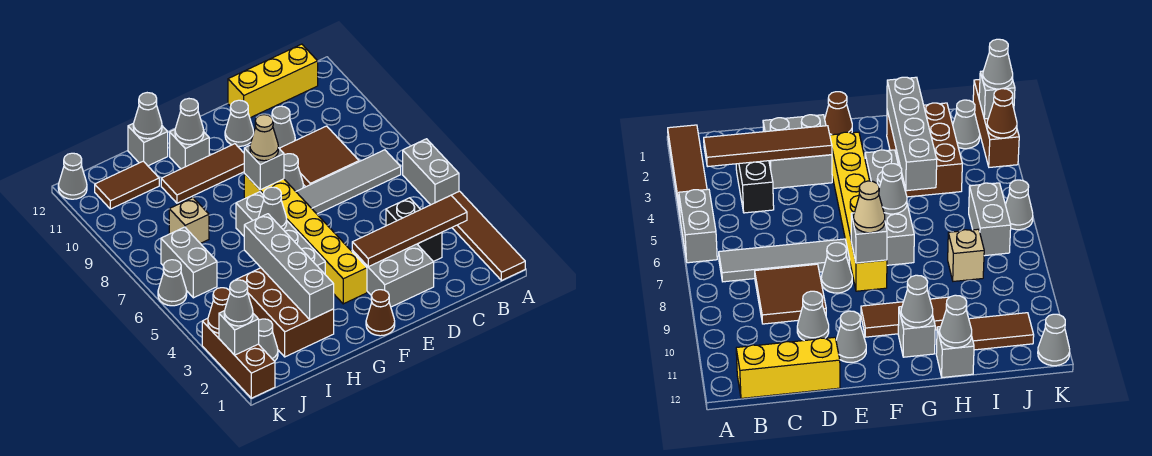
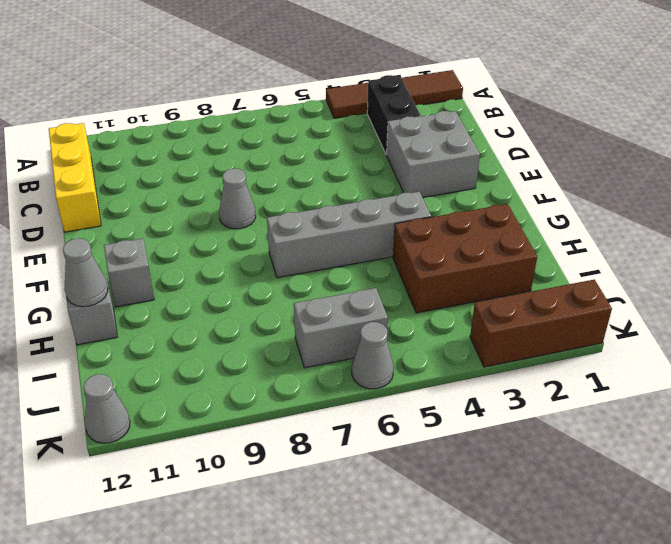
black brick B3:C3 level 1 -> black brick C3:C4 level 1
none -> grey brick A5:A6 level 1
none -> grey tile B7:E7 level 1
none -> brown tile C8:D9 level 1
none -> grey cone D10 level 1

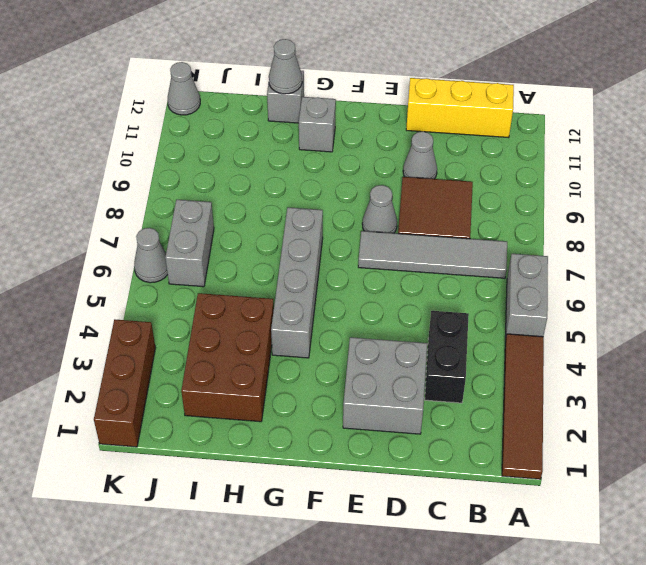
none -> grey cone E11 level 1
none -> brown cone F1 level 1
none -> yellow brick F3:F8 level 1
none -> brown tile F10:H10 level 1

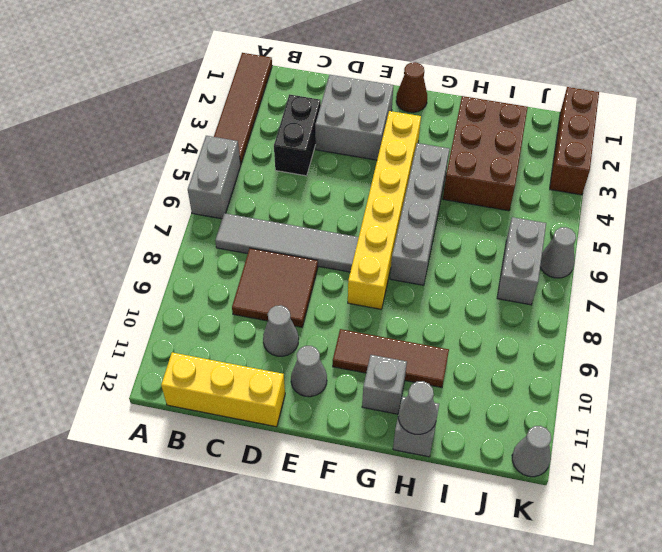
none -> grey cone E8 level 1
none -> tan brick I8 level 1
none -> brown tile I11:J11 level 1
none -> grey cone J2 level 1

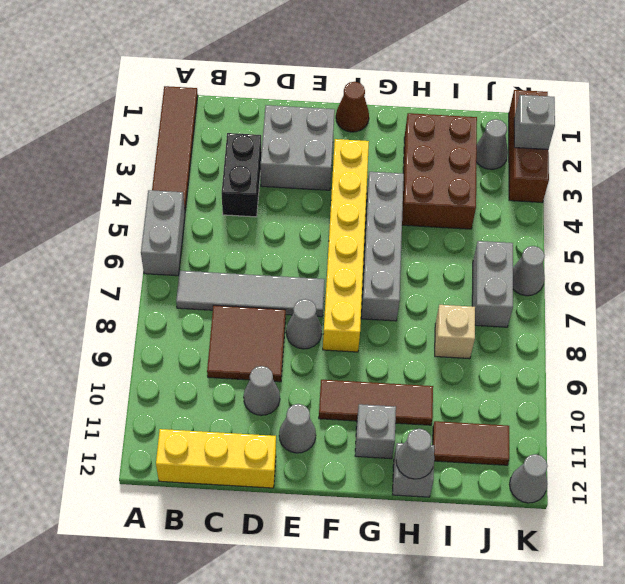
none -> brown tile B3:E3 level 2
none -> grey brick F8 level 2
none -> grey cone G6 level 2
none -> grey cone G11 level 2

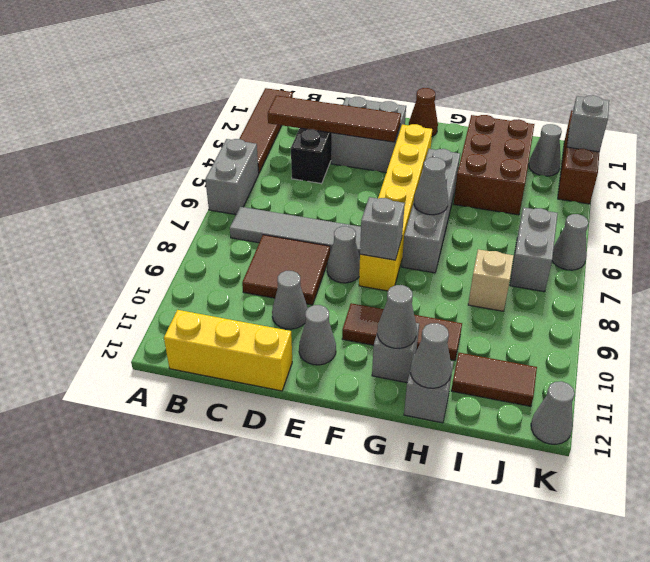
none -> grey brick H2:H5 level 2
none -> brown cone K3 level 2
none -> tan cone F8 level 3
none -> grey cone K2 level 3

